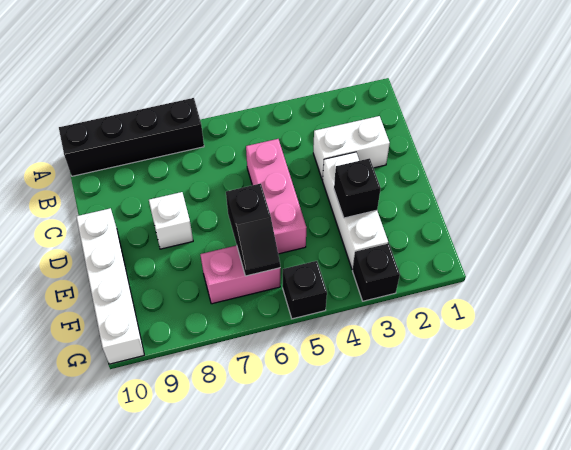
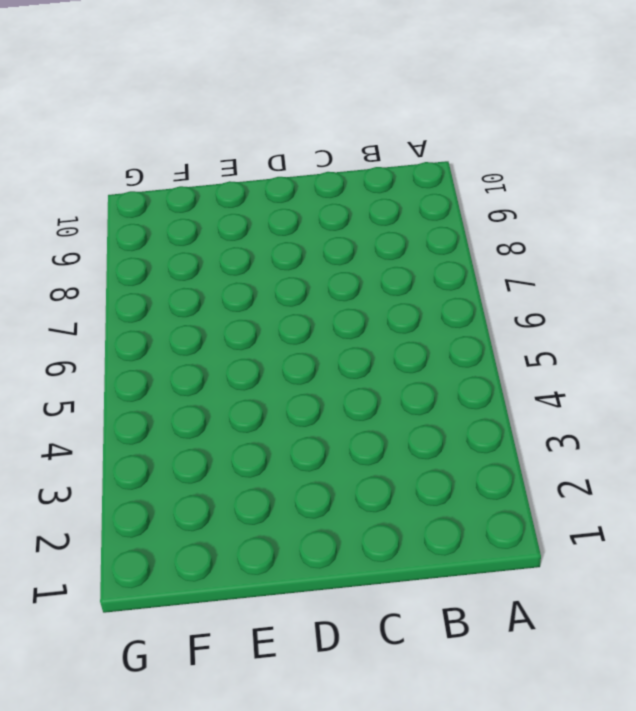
none -> black brick A7:A10 level 1
none -> white brick C2:C3 level 1

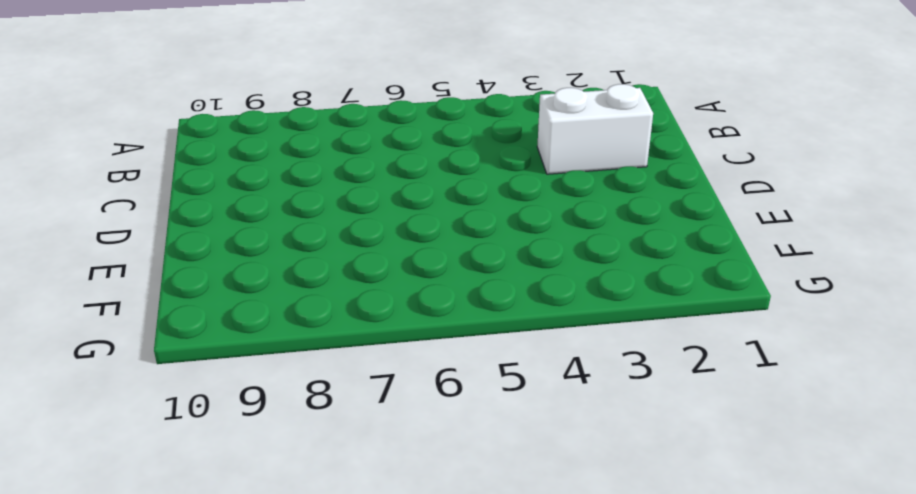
none -> black brick A7:A10 level 1
none -> pink brick C5:E5 level 1

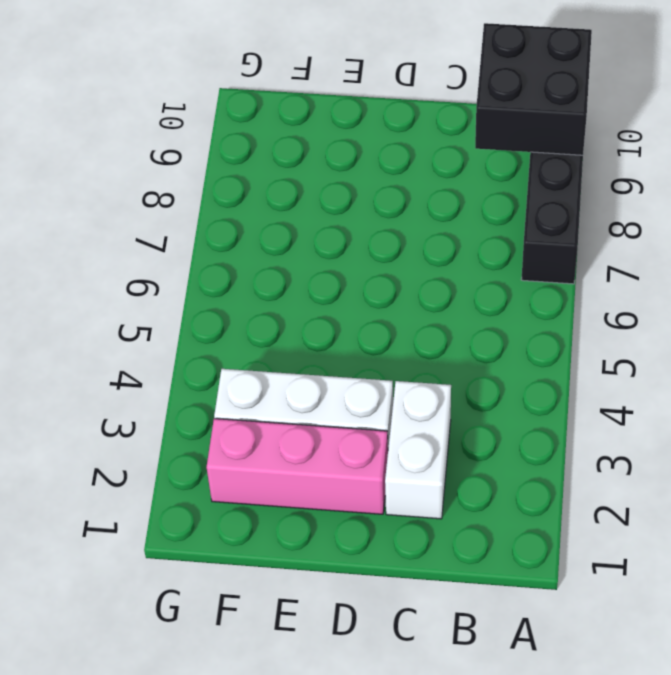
black brick A9:B10 level 2 -> none
pink brick D2:F2 level 1 -> pink brick C5:E5 level 1
none -> white brick D8 level 1
none -> white brick D10:G10 level 1

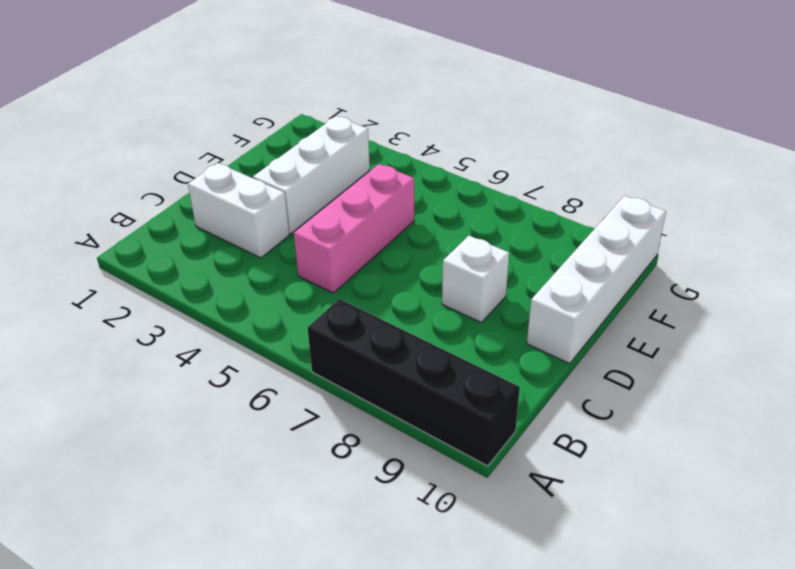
none -> pink brick F6:F7 level 1
none -> black brick G3 level 1

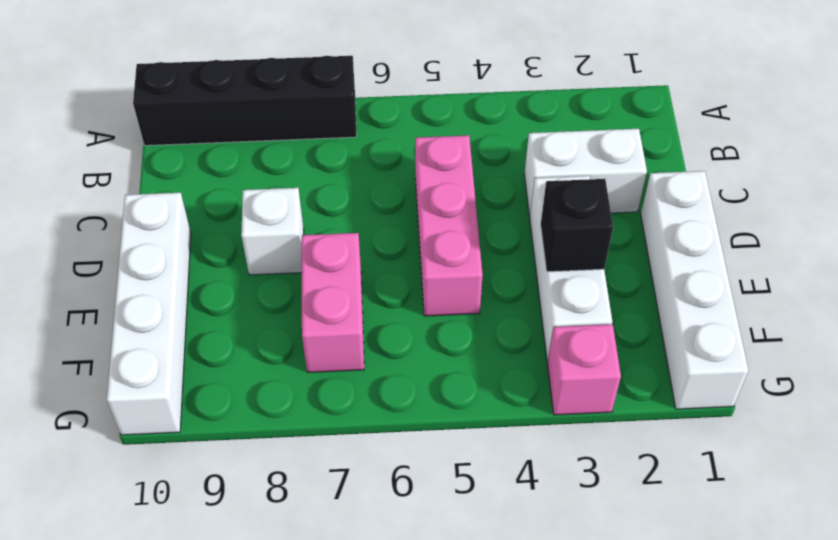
white brick D1:G1 level 1 -> none
pink brick E7:F7 level 1 -> pink brick F6:F7 level 1
pink brick G3 level 1 -> black brick G3 level 1
none -> black brick G5 level 1
none -> black slope E6:F6 level 2 top E

